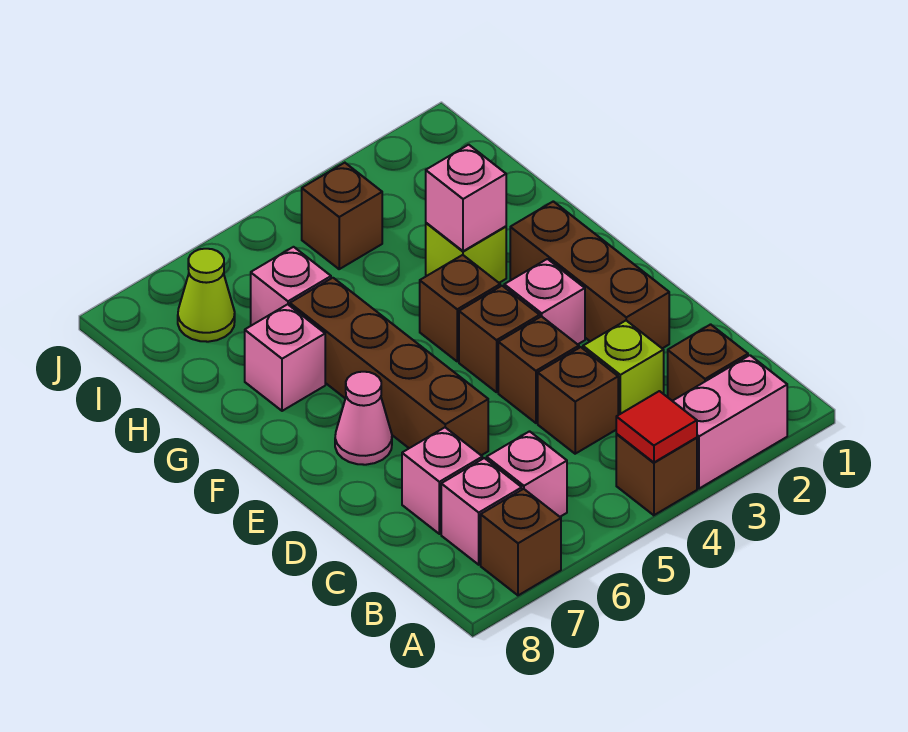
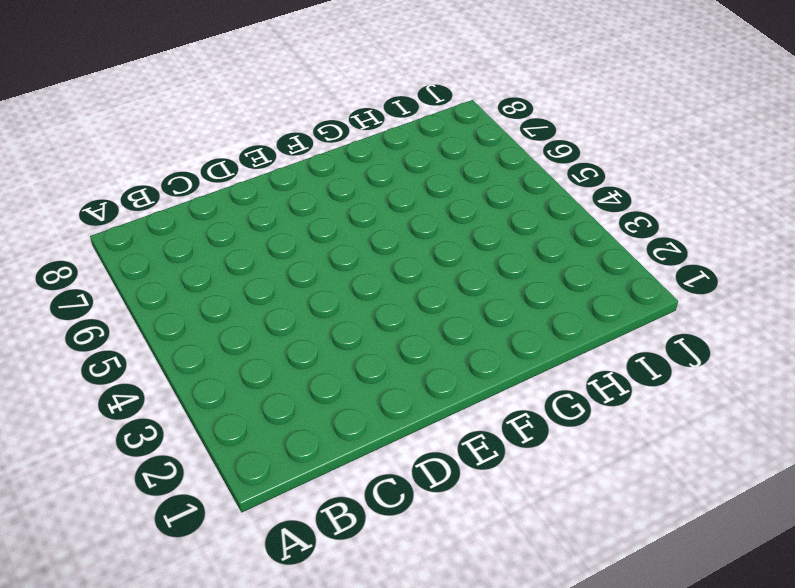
none -> pink brick A2:A3 level 1
none -> brown brick A4 level 1
none -> brown brick A7 level 1

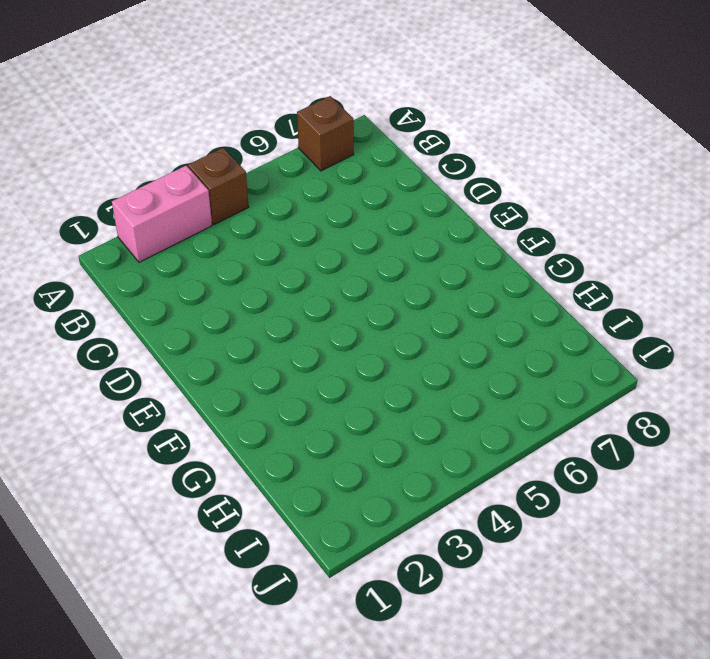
none -> brown brick B2 level 1
none -> pink brick B6 level 1
none -> pink brick B7 level 1

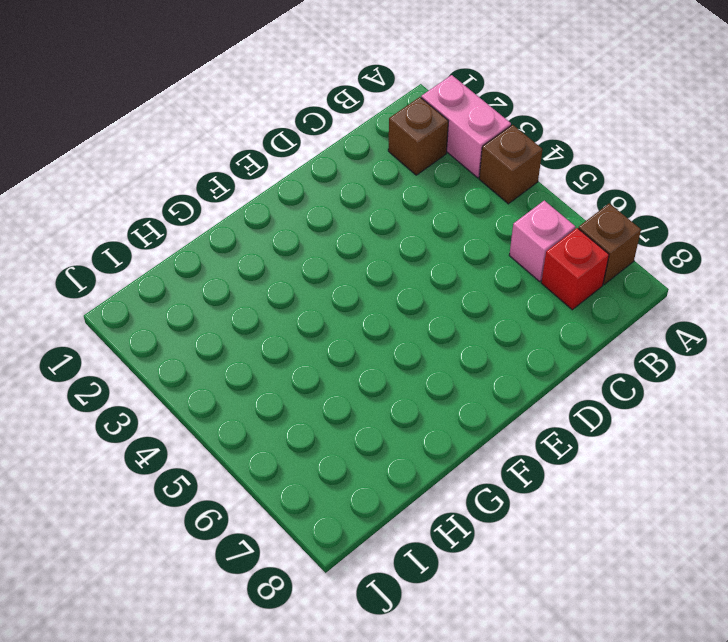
red brick B7 level 1 -> pink brick B7 level 1
none -> lime brick C3 level 1
none -> brown brick C4 level 1
none -> pink brick C7 level 1

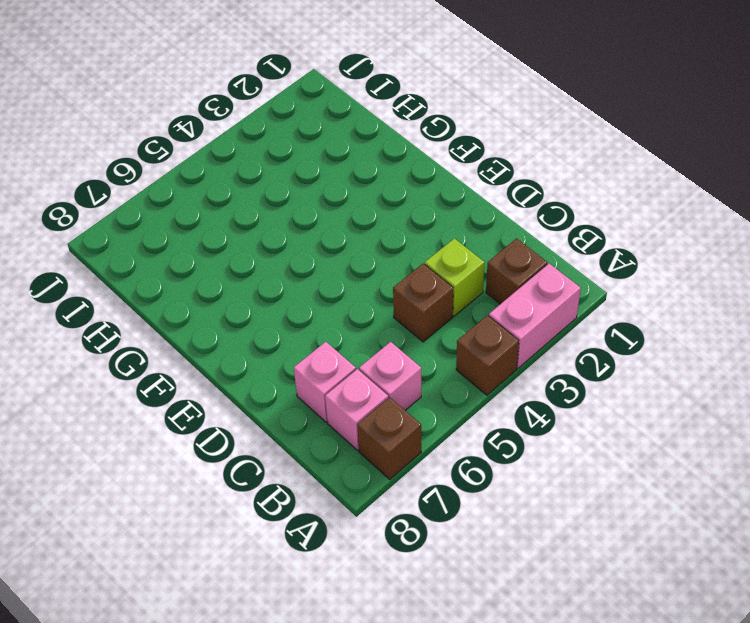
none -> brown brick D2:F2 level 1
none -> brown brick D4 level 1
none -> brown brick D6:G6 level 1

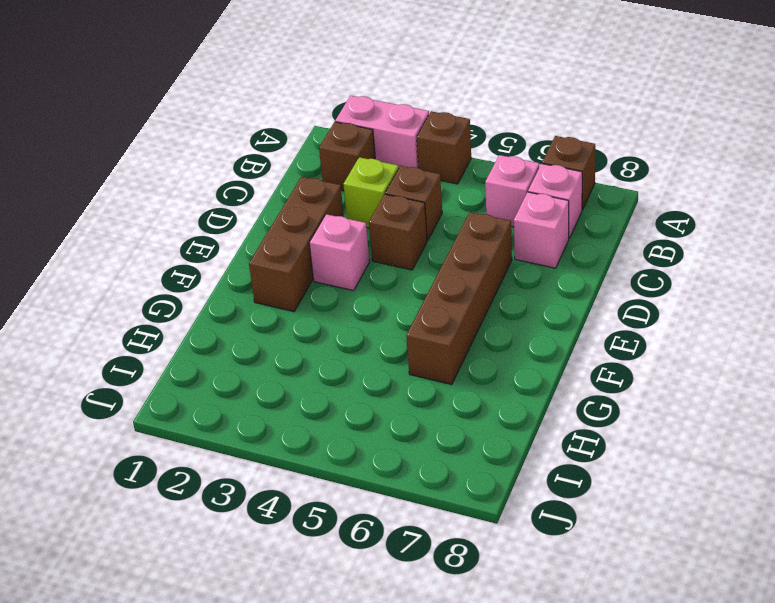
none -> brown brick E4 level 1
none -> pink cone E7 level 1
none -> brown brick F4 level 1

